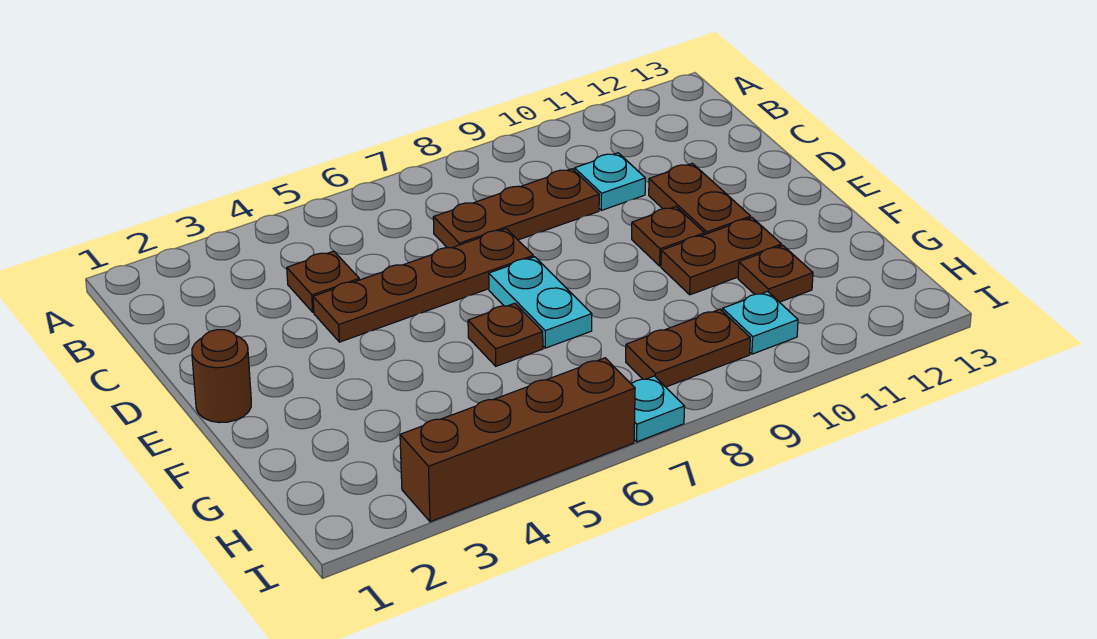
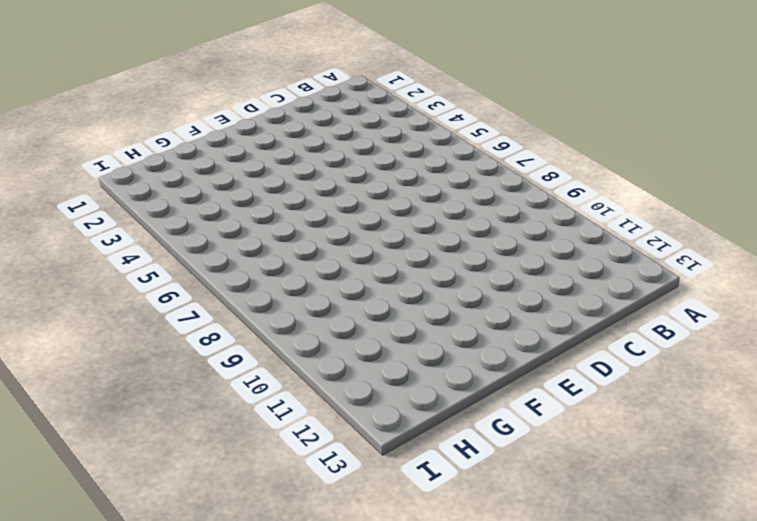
none -> brown plate C4 level 1
none -> brown plate C7:C9 level 1
none -> cyan plate C10 level 1

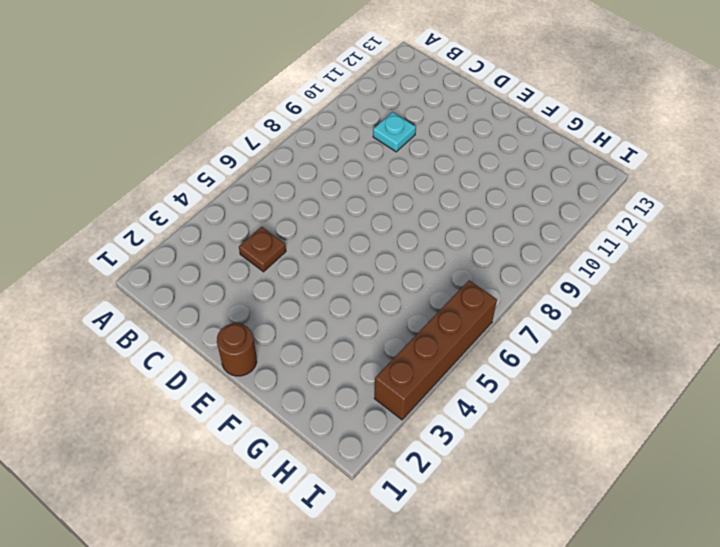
none -> brown plate C7:C9 level 1
none -> brown plate D4:D7 level 1
none -> brown plate D11:E11 level 1

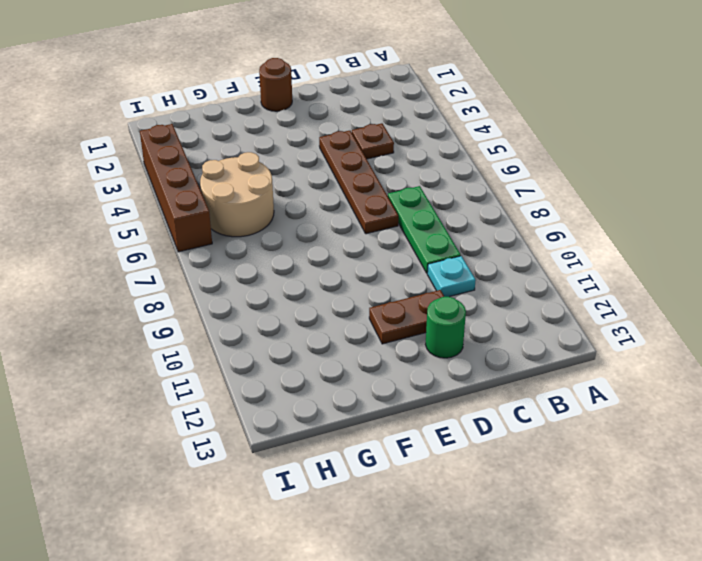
green plate C7:C9 level 1 -> brown plate C7:C9 level 1
green round brick D12 level 1 -> none
tan round brick G5:H6 level 1 -> none
none -> cyan plate E7:F7 level 1
none -> brown plate E10 level 1
none -> brown plate F6 level 1

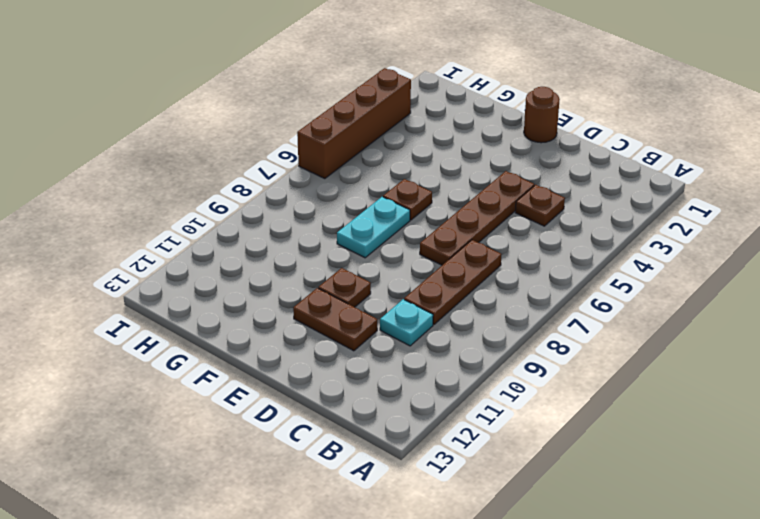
cyan plate F7:F8 level 1 -> cyan plate E7:F7 level 1
none -> brown plate F10:F11 level 1
none -> brown plate G11 level 1
none -> brown plate H8:H9 level 1

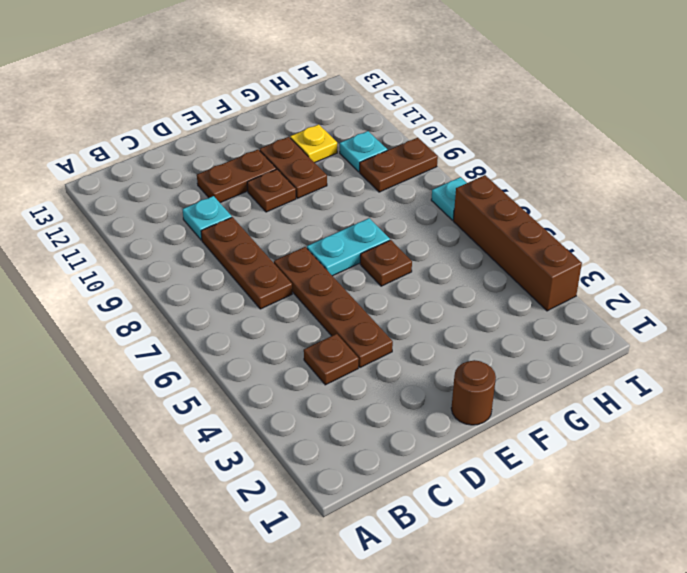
yellow plate G11 level 1 -> brown plate G11 level 1
brown plate H9:I9 level 1 -> brown plate H8:H9 level 1

